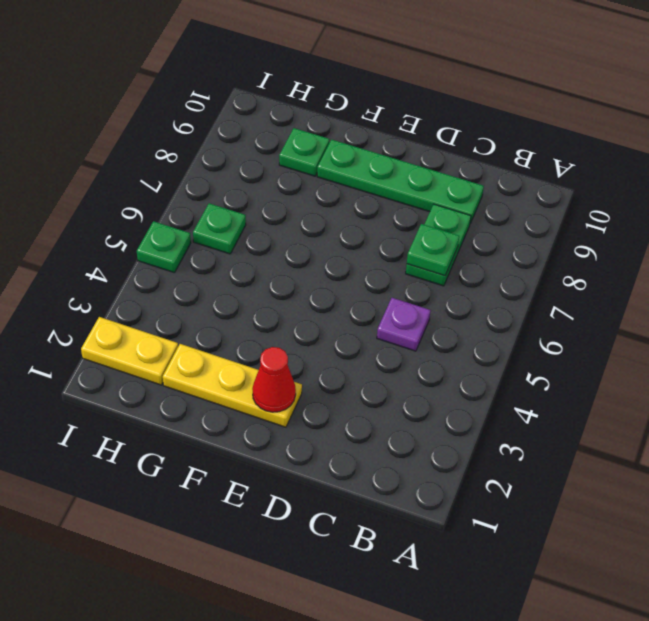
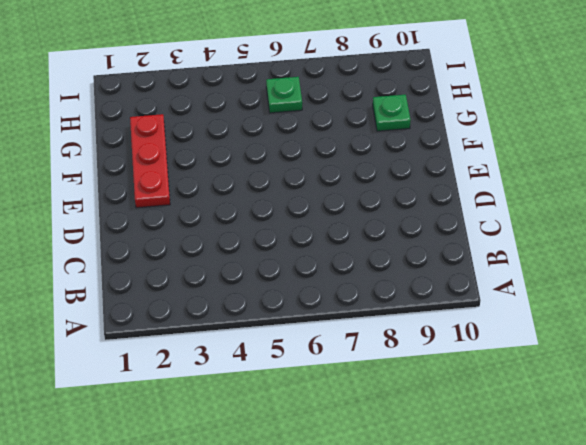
red plate E2:G2 level 1 -> yellow plate E2:G2 level 1
none -> purple plate C5 level 1
none -> green plate C7:C8 level 1

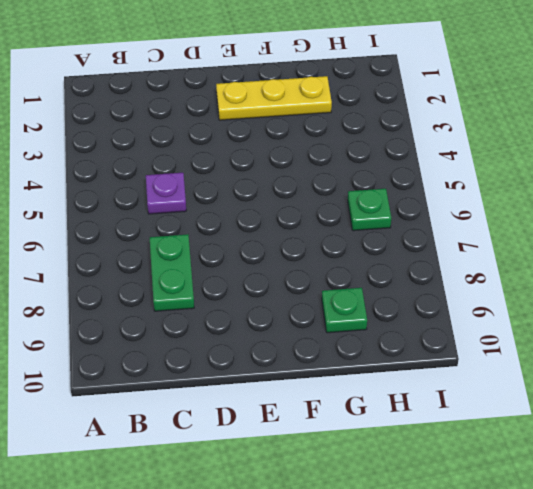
none -> green plate C9:F9 level 1
none -> yellow plate H2:I2 level 1

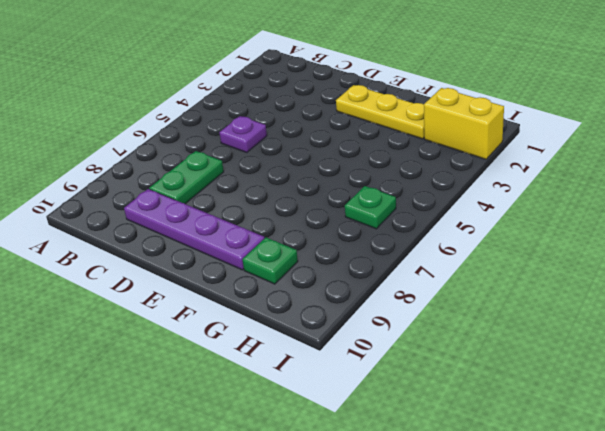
purple plate C9:F9 level 1 -> green plate C9:F9 level 1
yellow brick H2:I2 level 1 -> yellow plate H2:I2 level 1
none -> green plate I5 level 1
none -> green plate C7 level 2

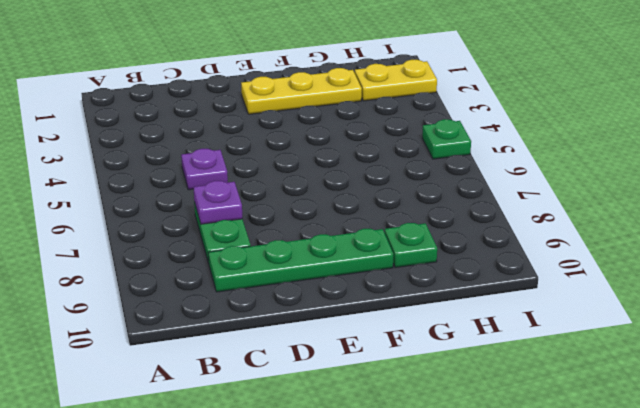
purple plate C7 level 2 -> green plate C7 level 2
none -> green plate H6 level 1
none -> red cone E2 level 2

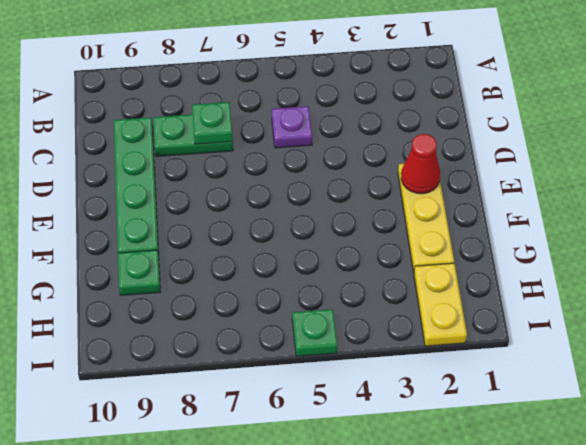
none -> green plate H6 level 1

